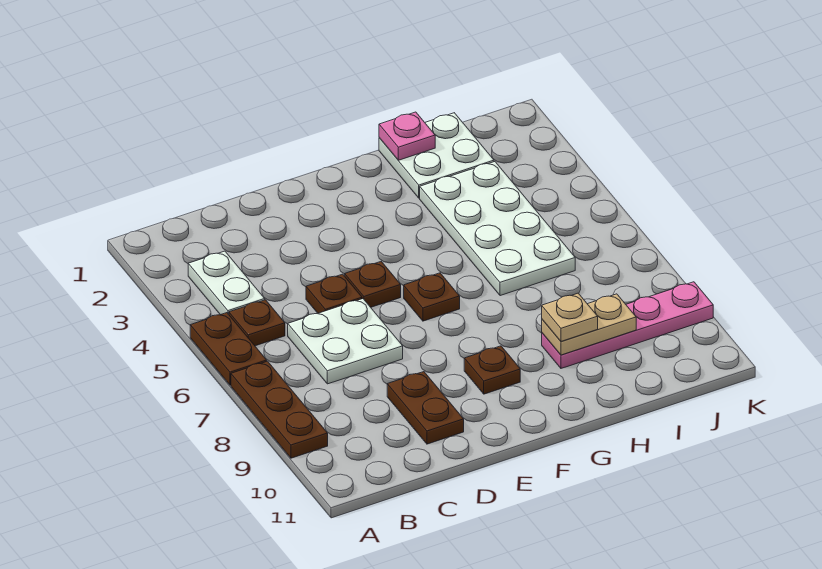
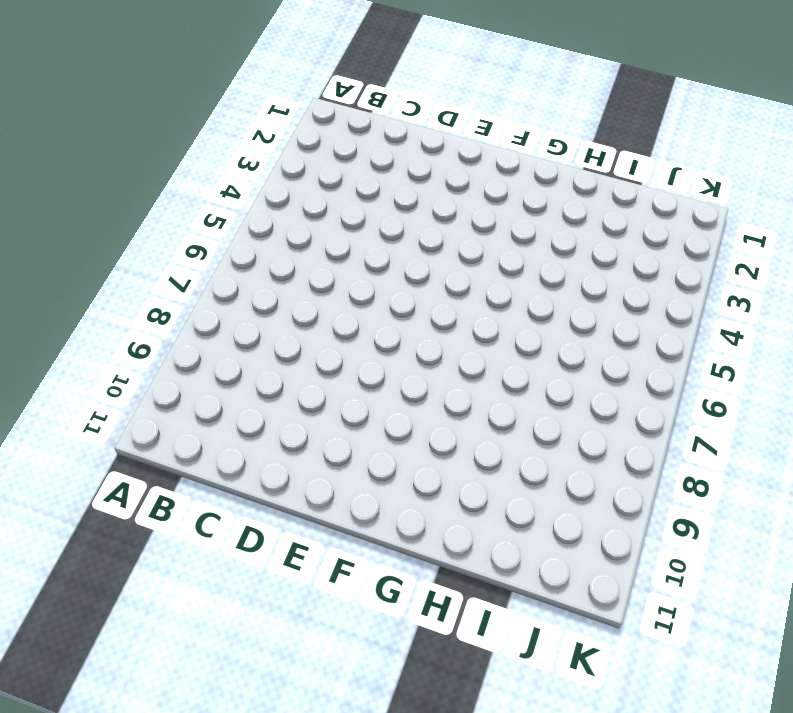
none -> brown plate A5:A6 level 1
none -> brown plate A7:A9 level 1
none -> white plate B3:B4 level 1

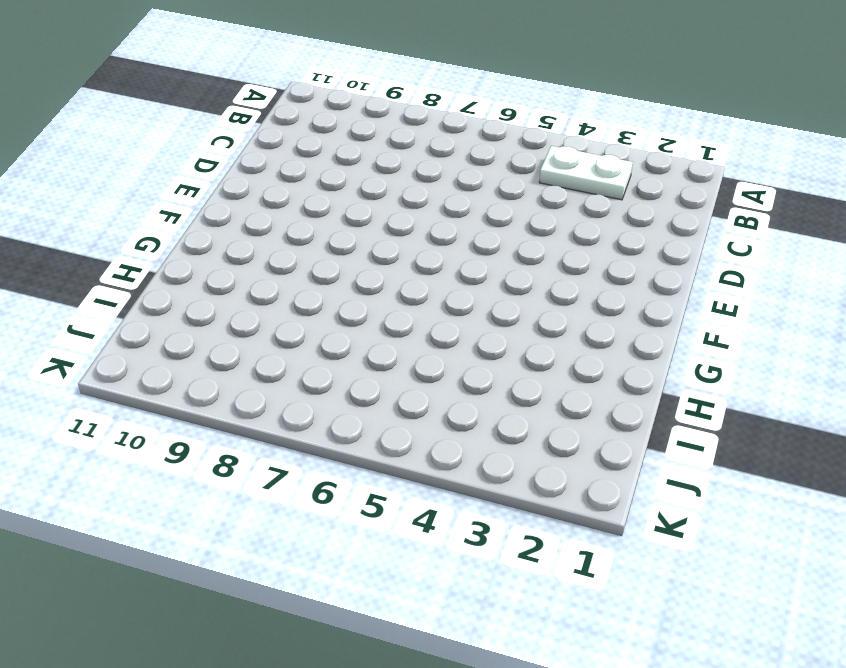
none -> brown plate A5:A6 level 1
none -> brown plate A7:A9 level 1
none -> brown plate B5 level 1

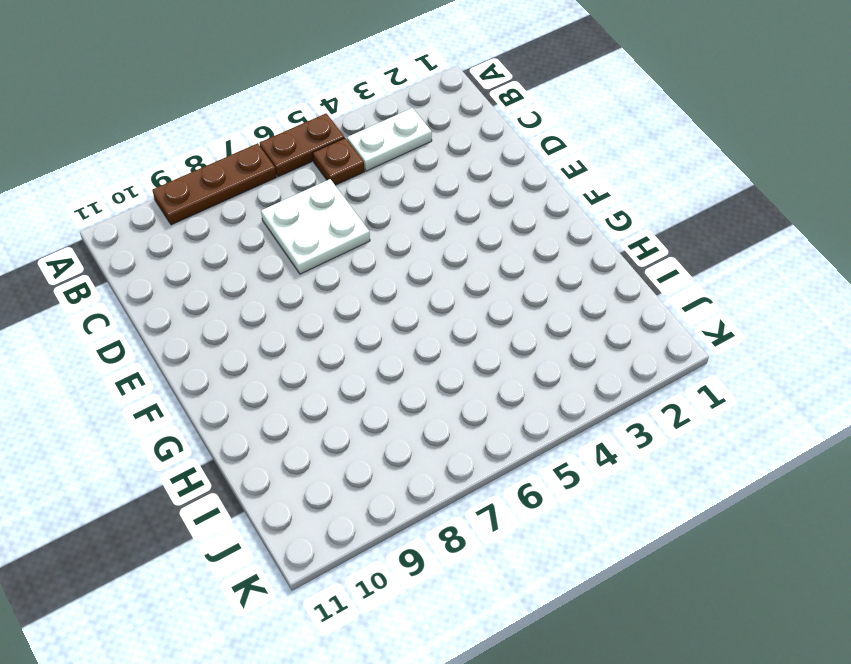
none -> brown plate D5 level 1
none -> brown plate D9:D10 level 1
none -> brown plate E5 level 1

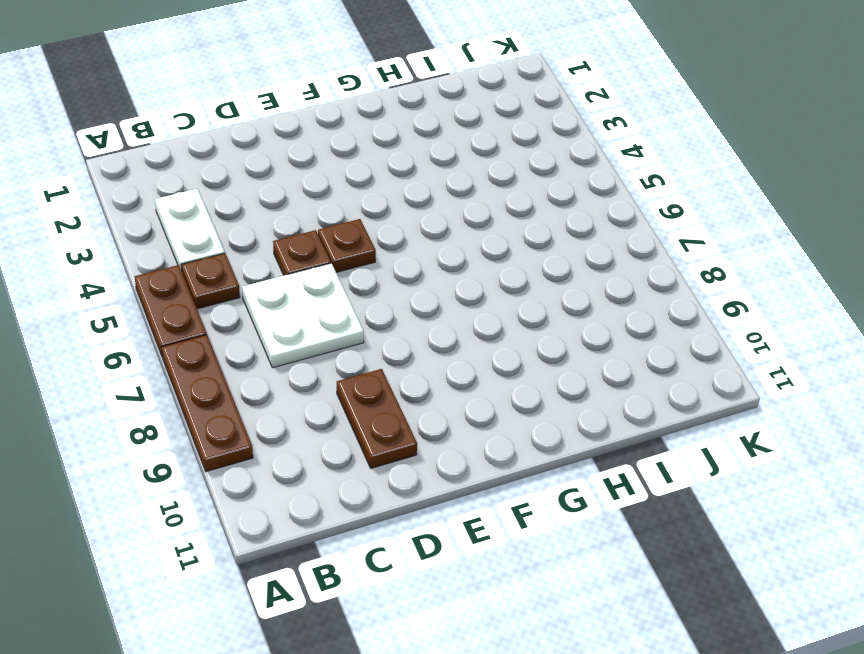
none -> brown plate F6 level 1
none -> brown plate F9 level 1
none -> white plate H1:I2 level 1

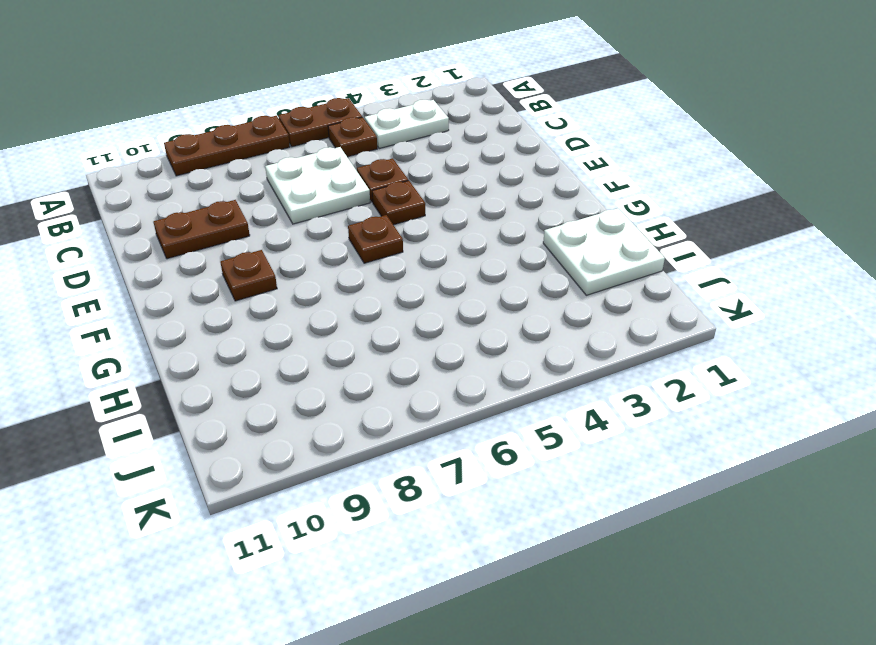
none -> white plate H3:I6 level 1
none -> pink plate H9:K9 level 1
none -> pink plate H1 level 2

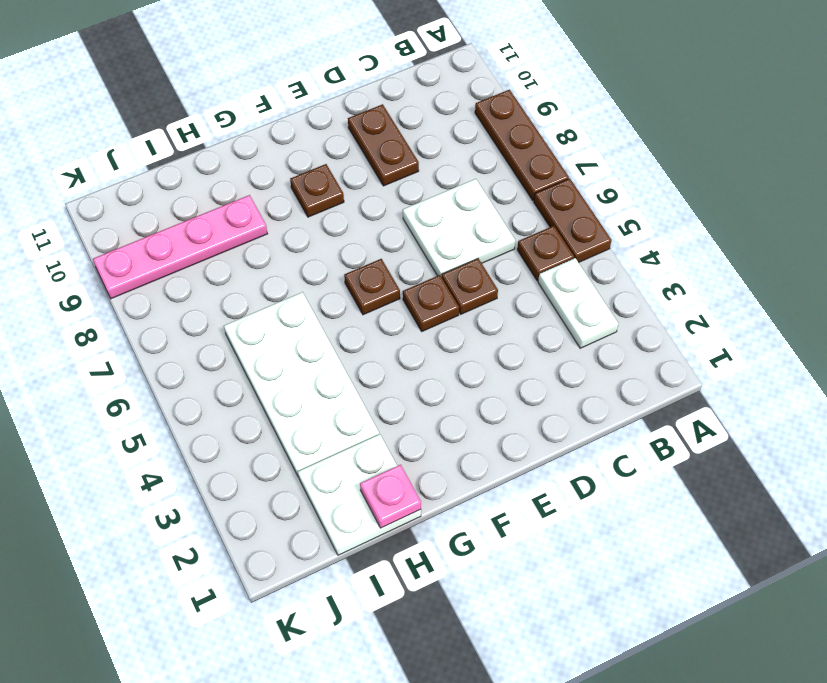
none -> tan plate H9:I9 level 2
none -> tan plate H9 level 3

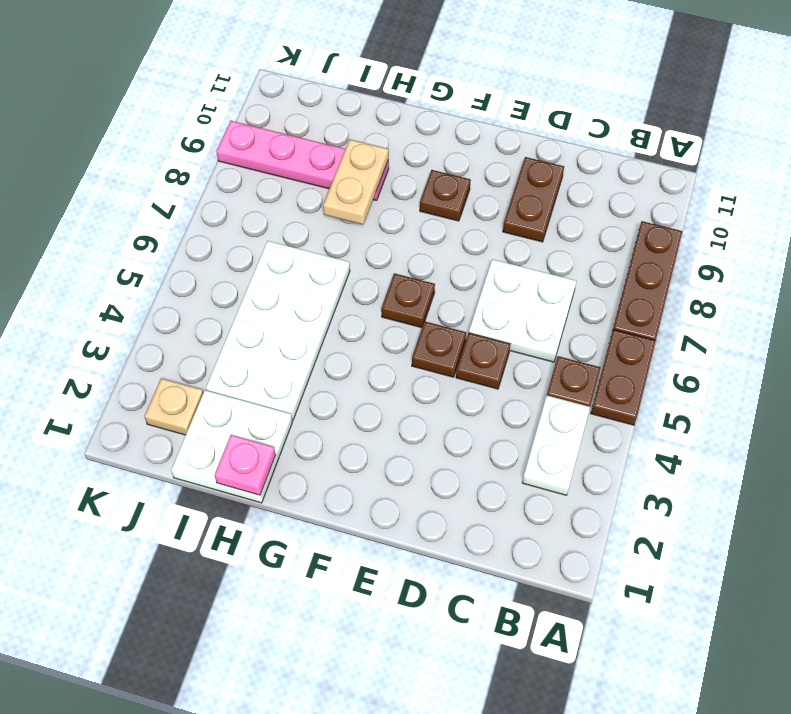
tan plate H8:H9 level 2 -> tan plate H9:I9 level 2
tan plate J2 level 1 -> tan plate H9 level 3

